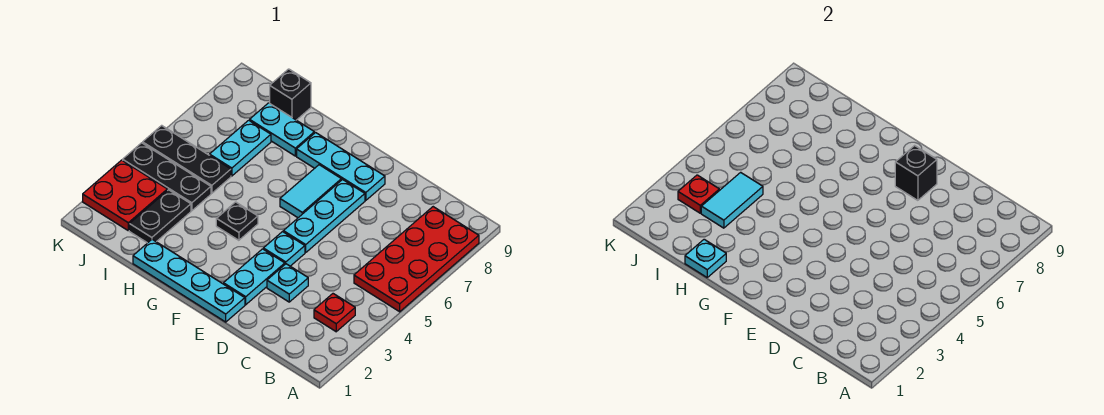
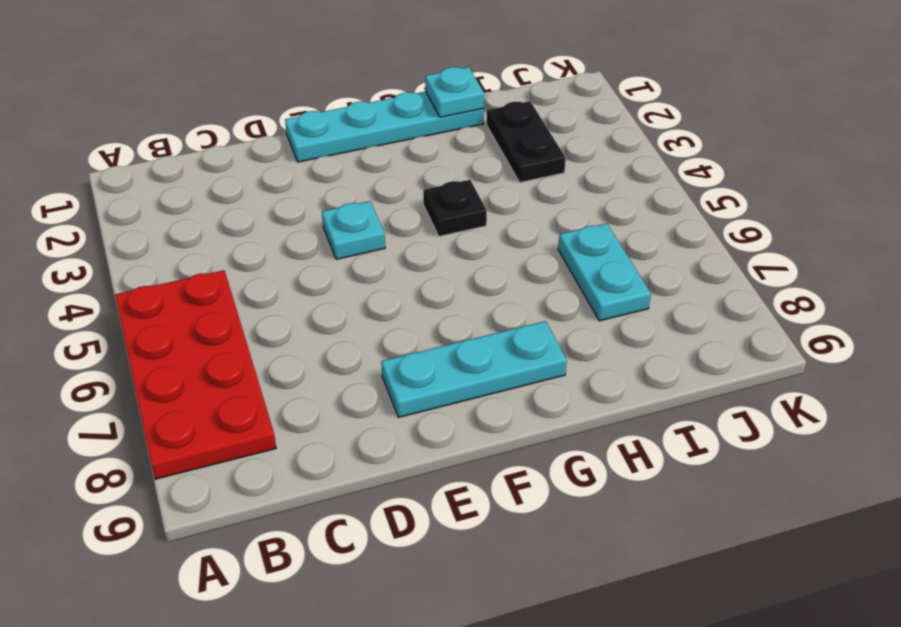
none -> red plate B3 level 1
none -> cyan plate D3 level 1
none -> cyan plate E2:E3 level 1

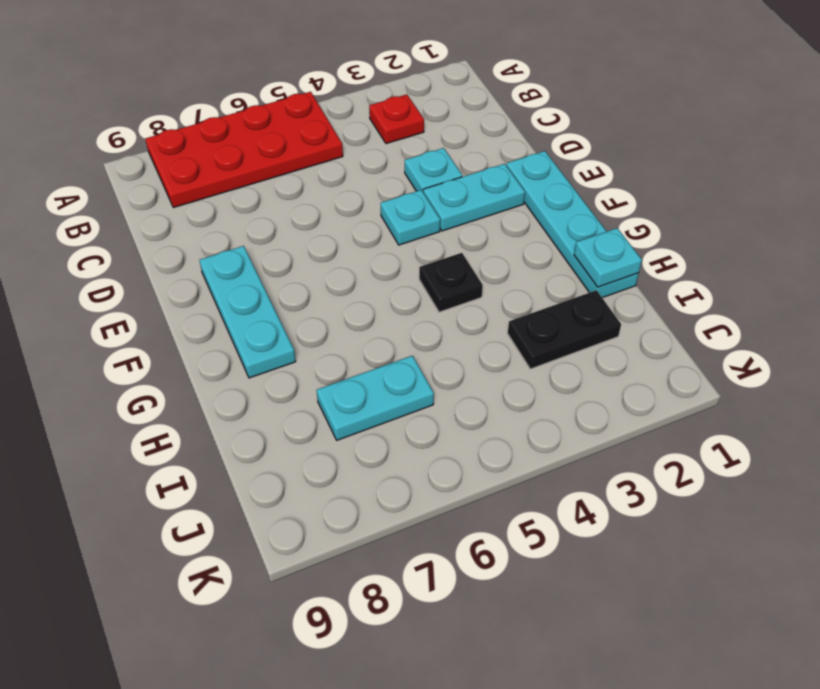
none -> cyan plate E5:E7 level 1
none -> cyan tile F6:F7 level 1
none -> cyan plate H8:I8 level 1

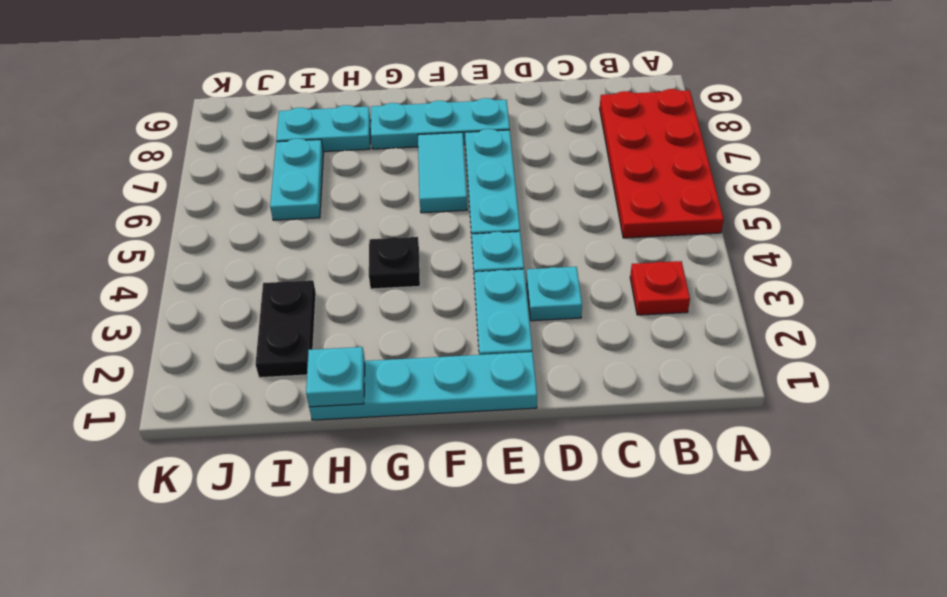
none -> black plate I4:K4 level 1
none -> black plate I5:K5 level 1
none -> black brick I9 level 1

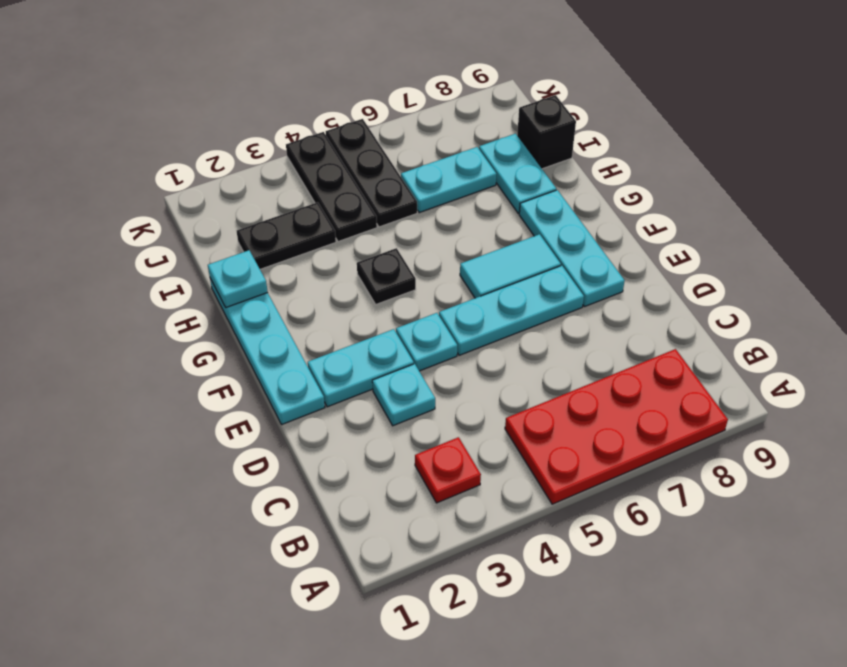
none -> red plate J2:K3 level 1
none -> black brick E8 level 2
none -> cyan tile I3:I4 level 2

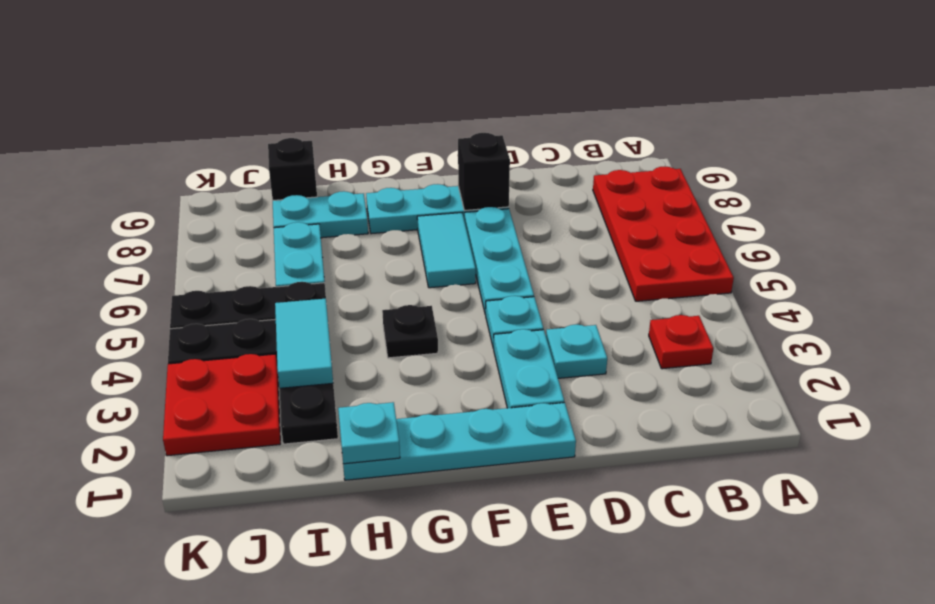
none -> red plate J3 level 2

